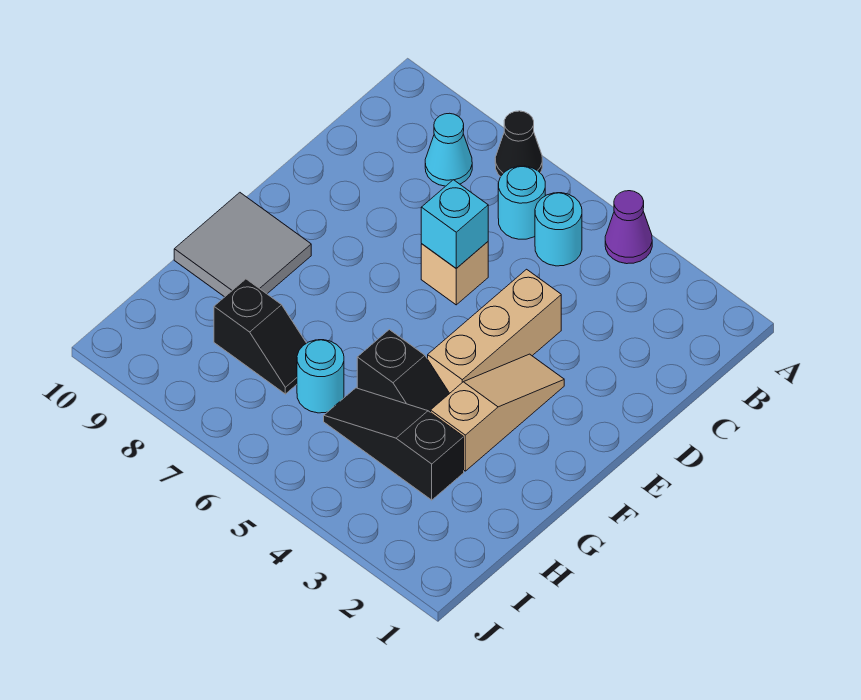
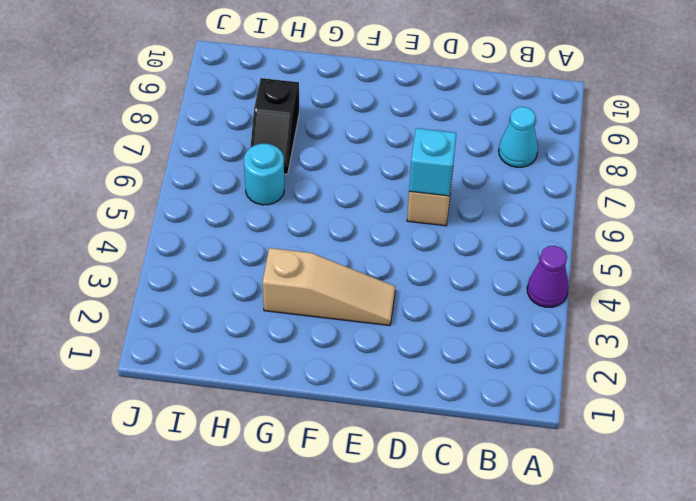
none -> black cone A7 level 1
none -> cyan round brick B5 level 1
none -> cyan round brick B6 level 1

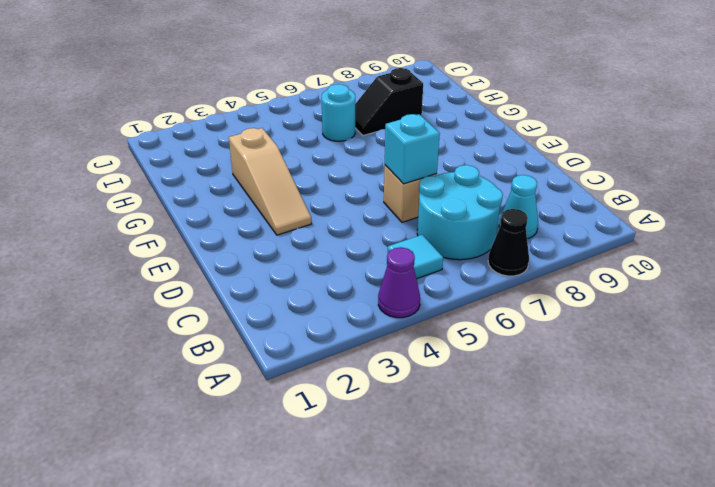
cyan tile B5 level 1 -> cyan round brick B5 level 1
cyan round brick B6:C7 level 1 -> cyan round brick B6 level 1
none -> tan brick D4:F4 level 1
none -> grey tile F9:G10 level 1
none -> black slope G4:G5 level 1 top 5

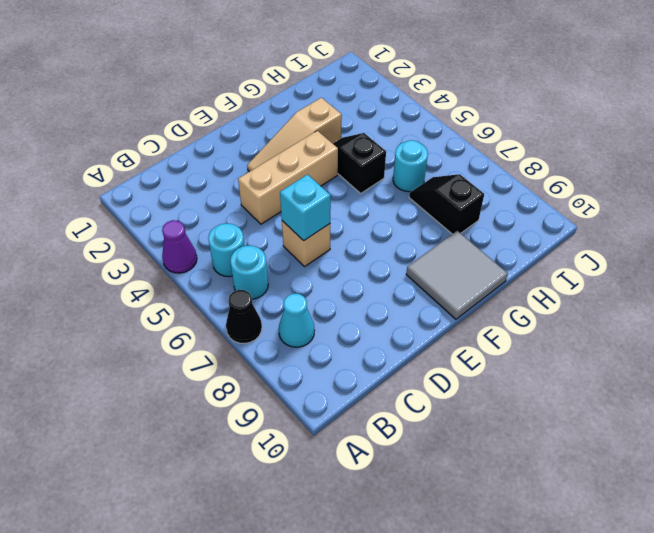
none -> black slope H3:H5 level 1 top 3

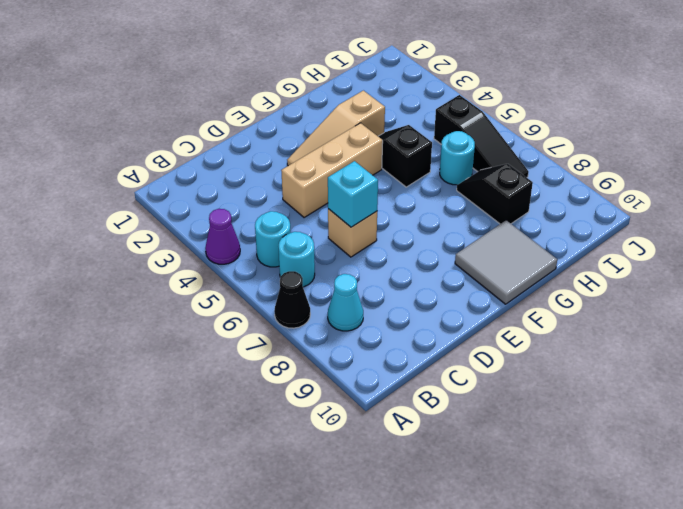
black slope I5:I7 level 1 top 5 -> black slope H3:H5 level 1 top 3

